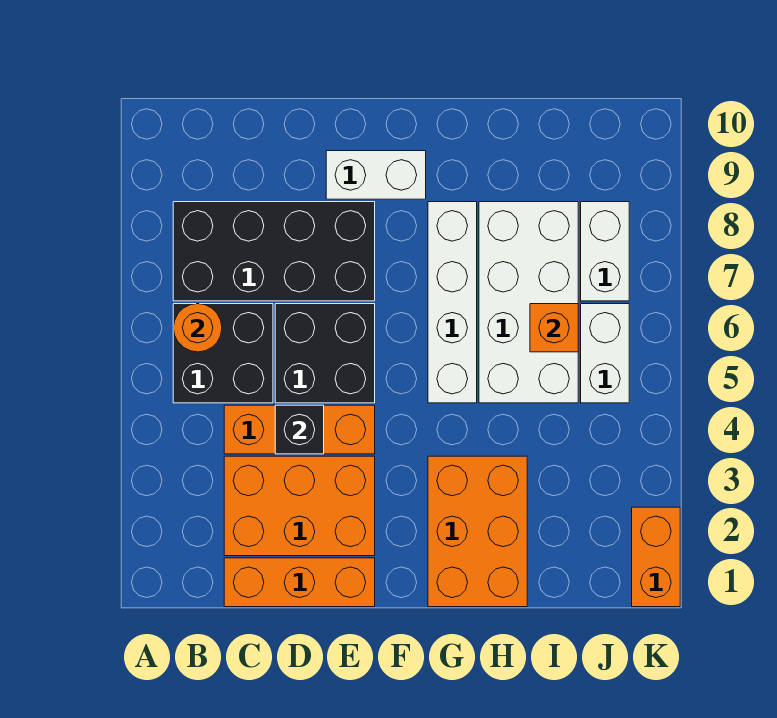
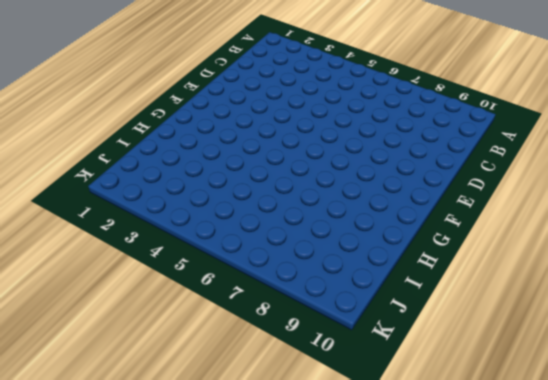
none -> black brick B5:C6 level 1
none -> black brick B7:E8 level 1
none -> orange brick C1:E1 level 1

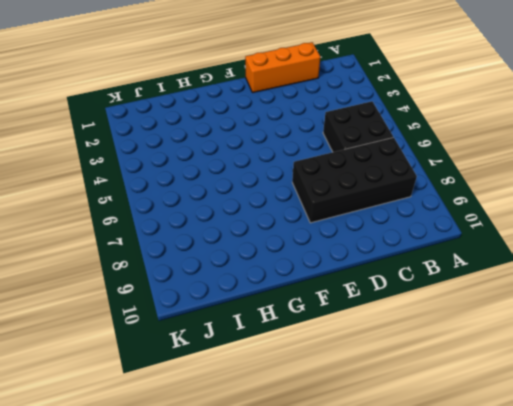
none -> orange brick C2:E3 level 1
none -> orange brick C4:E4 level 1
none -> black brick D5:E6 level 1

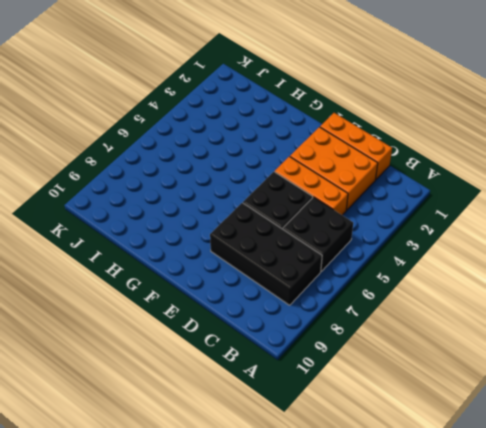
none -> white brick E9:F9 level 1
none -> orange brick G1:H3 level 1
none -> white brick G5:G8 level 1

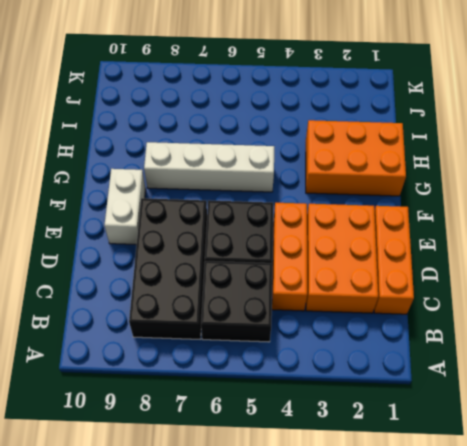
none -> white brick H5:I8 level 1
none -> white brick J5:J6 level 1
none -> white brick J7:J8 level 1

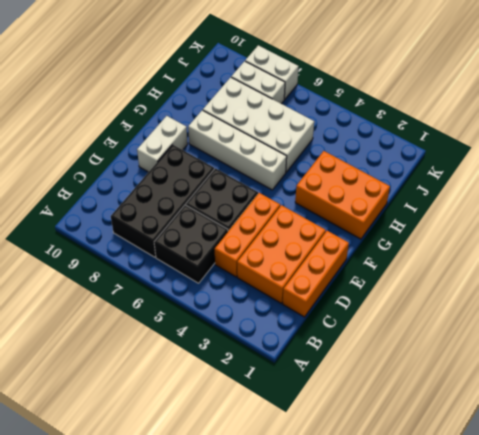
white brick K7:K8 level 1 -> white brick J5:J6 level 1
none -> orange brick K1:K2 level 1
none -> orange round brick B6 level 2
none -> black brick D4 level 2

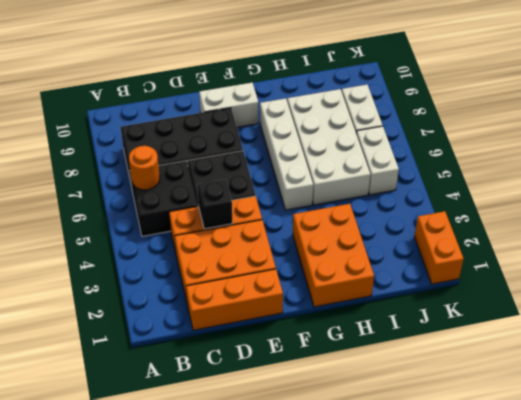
none -> orange brick I6 level 2

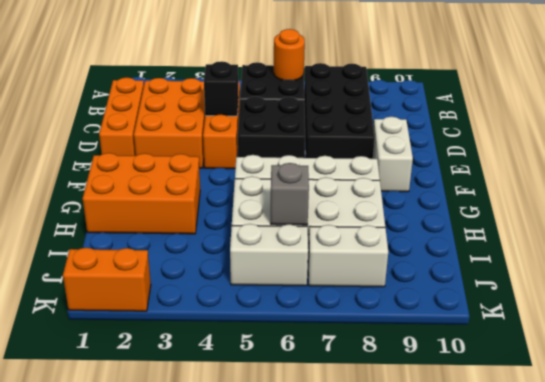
grey brick I6 level 2 -> orange brick I6 level 2

